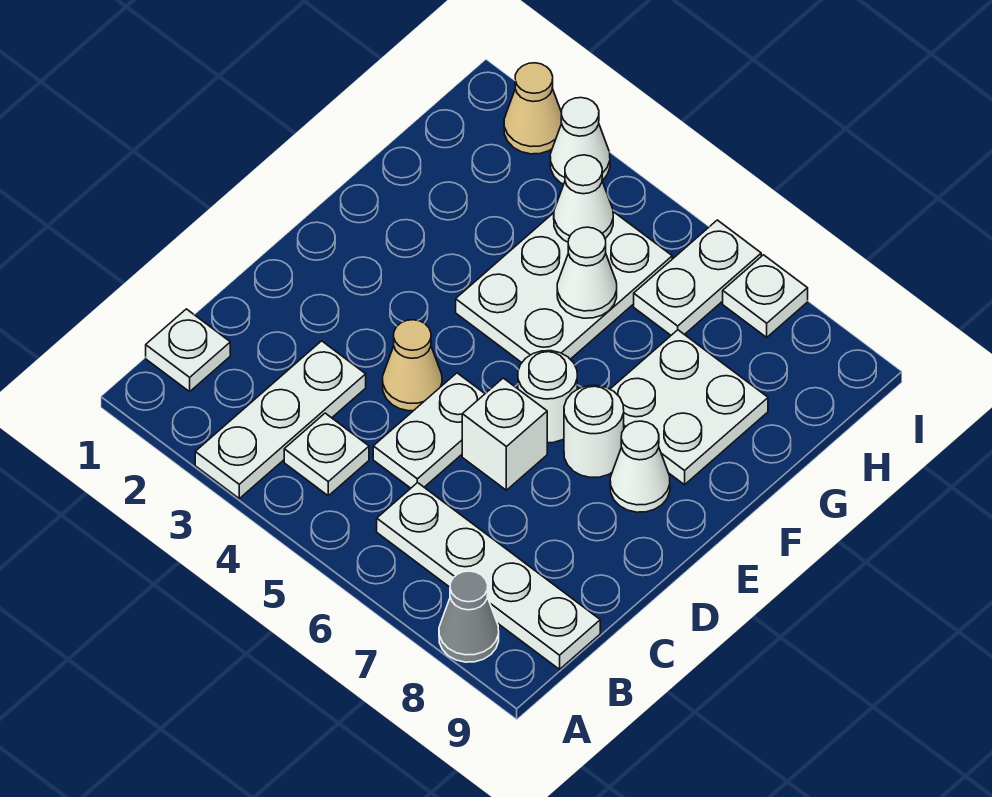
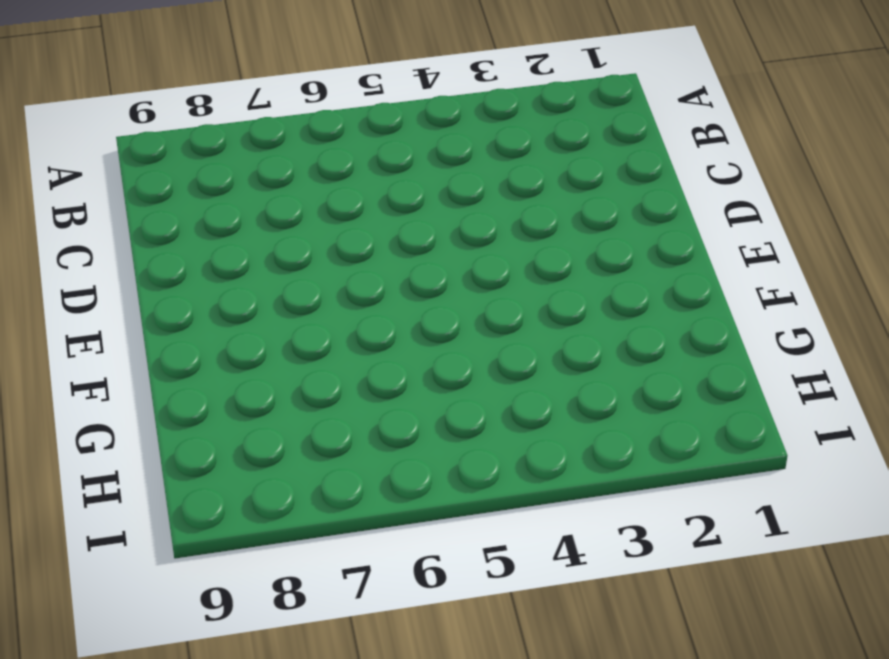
none -> white plate A3:C3 level 1
none -> grey cone A8 level 1
none -> white plate B1 level 1

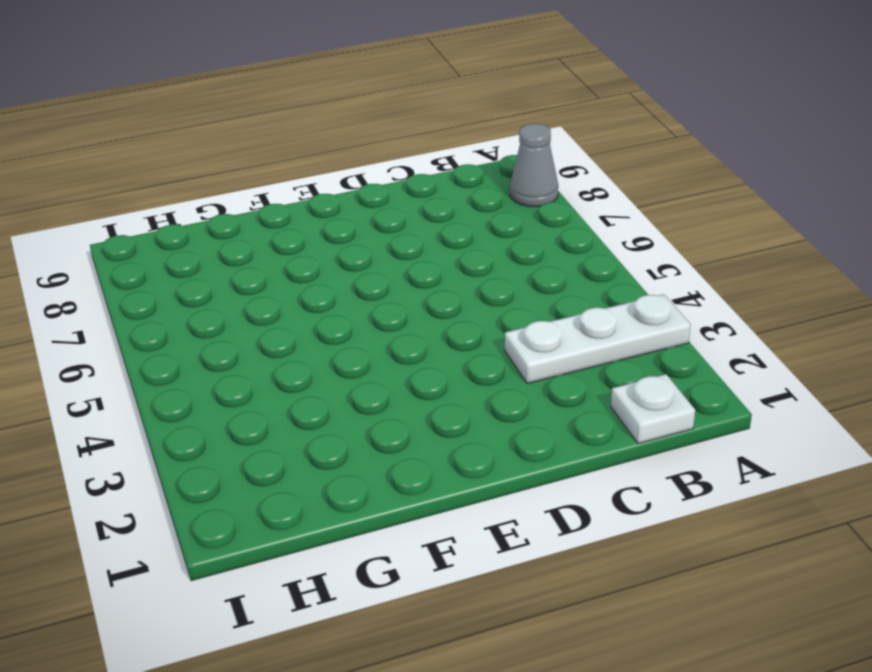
none -> white plate B4 level 1
none -> white plate B6:B9 level 1
none -> white plate C5:D5 level 1

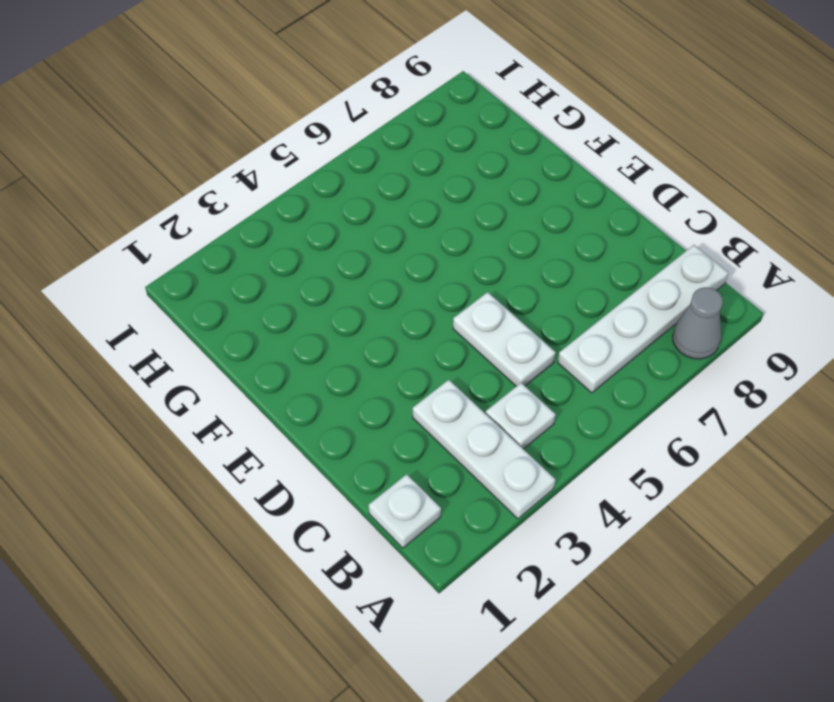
none -> tan cone D4 level 1
none -> white brick D6 level 1
none -> white round brick E6 level 1

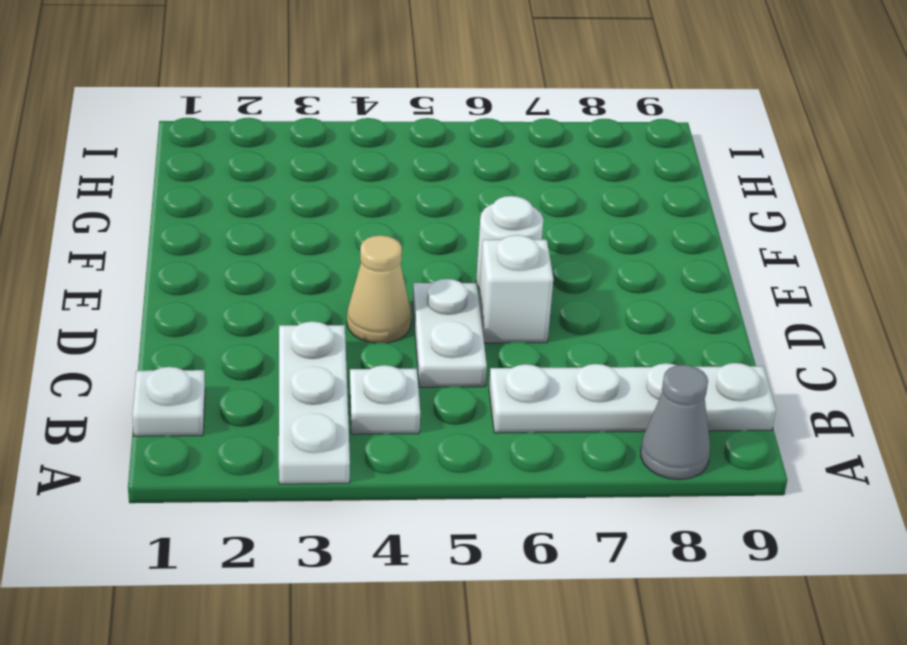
none -> white round brick E7 level 1
none -> white cone E8 level 1
none -> white plate F4:H5 level 1

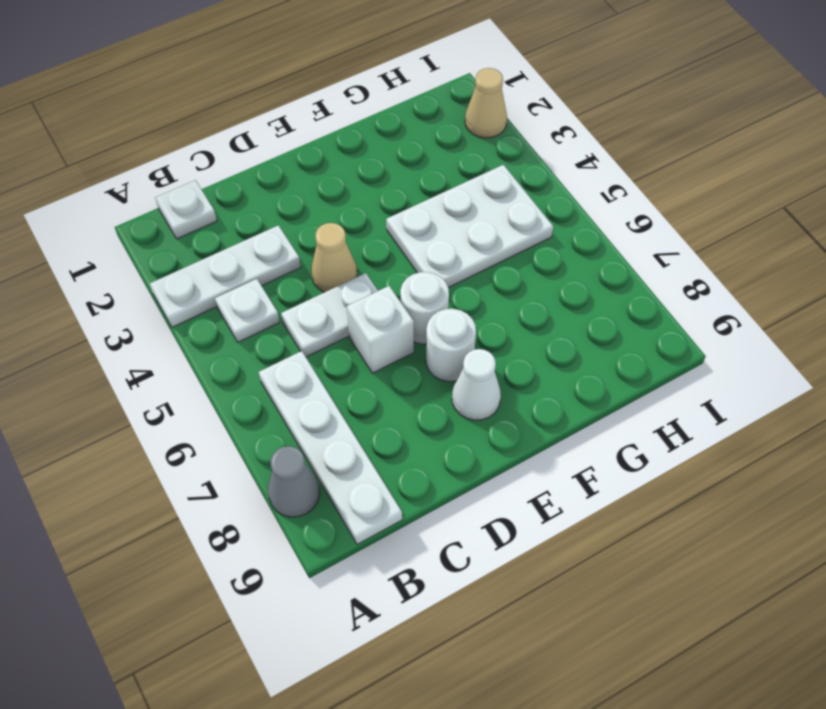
none -> white plate F7:G8 level 1
none -> white plate H6:I6 level 1
none -> white cone I3 level 1

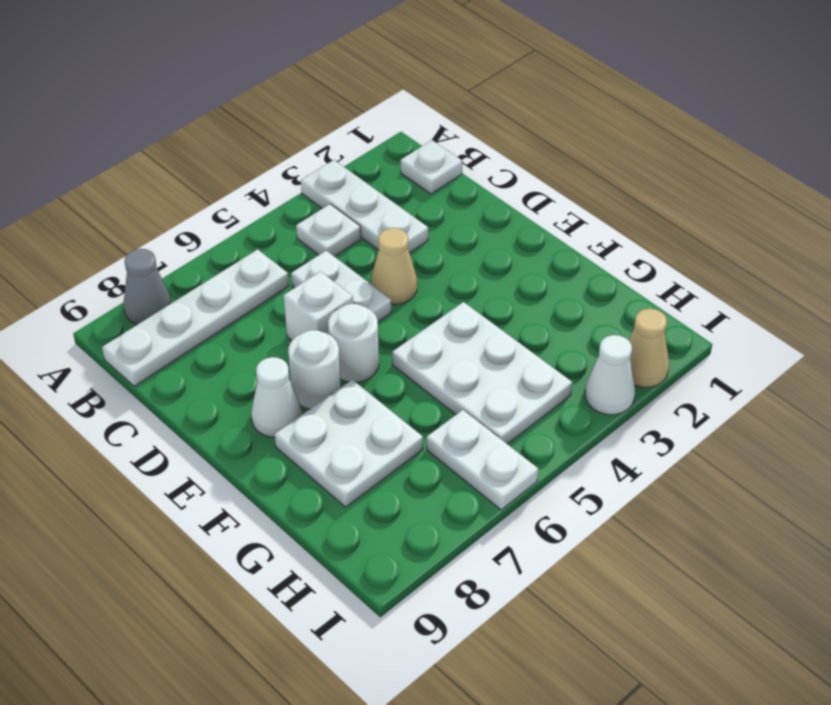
none -> white plate I7 level 1
none -> white cone G5 level 2
none -> white cone H4 level 2

